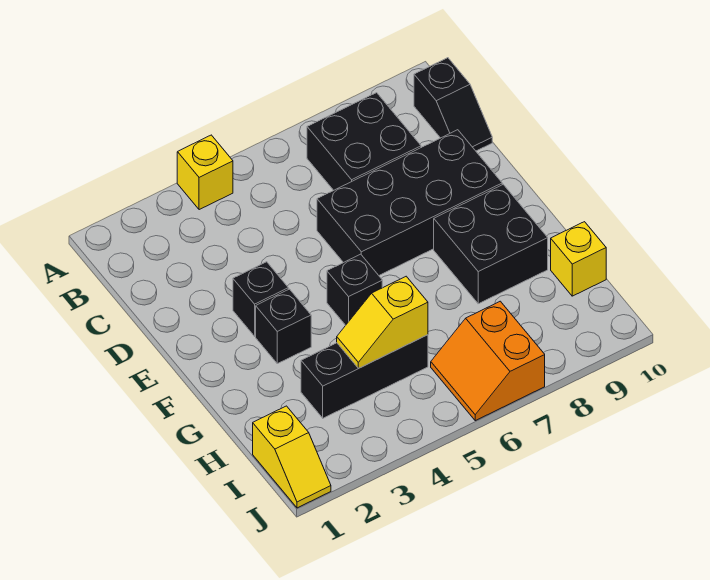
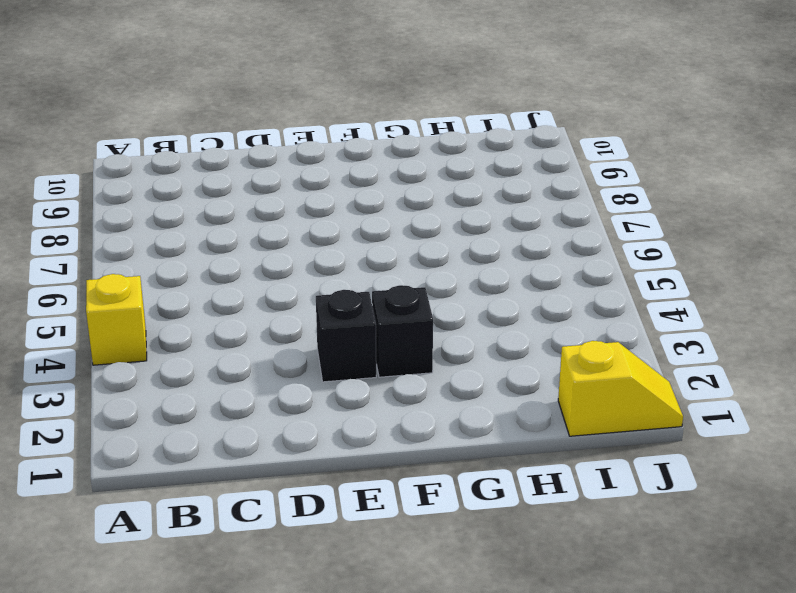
none -> black brick B7:C8 level 1
none -> black slope B10:C10 level 1 top B
none -> black brick D6:E9 level 1

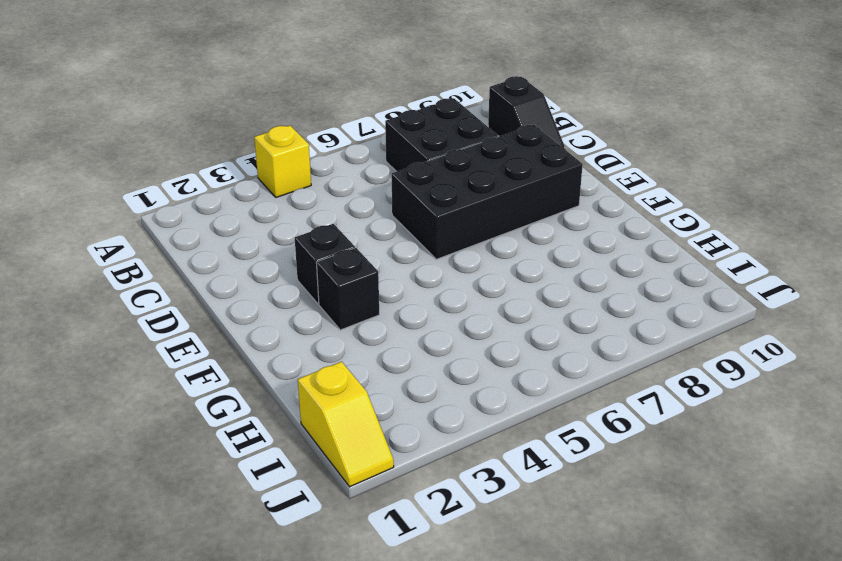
none -> black brick F5 level 1
none -> black brick F8:G9 level 1
none -> black brick H3:H5 level 1

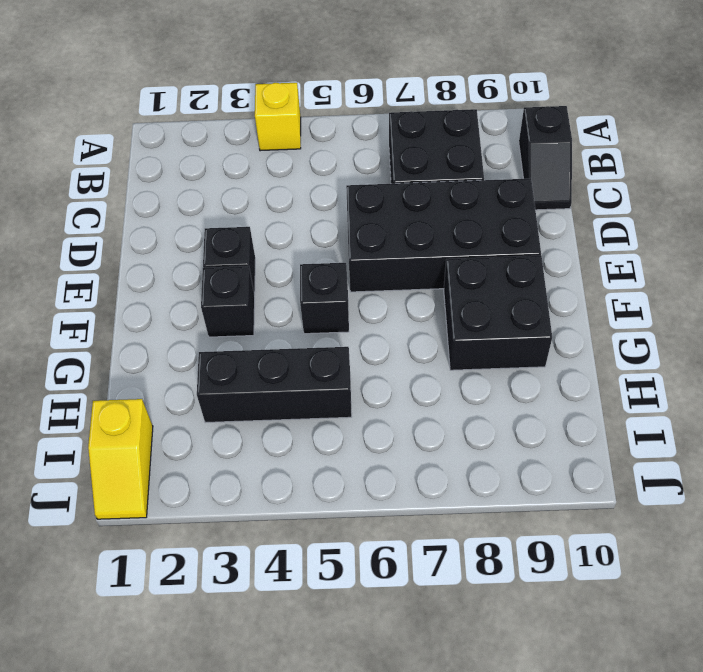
none -> yellow brick H10 level 1
none -> orange slope I6:J7 level 1 top 7
none -> yellow slope H4:H5 level 2 top 5

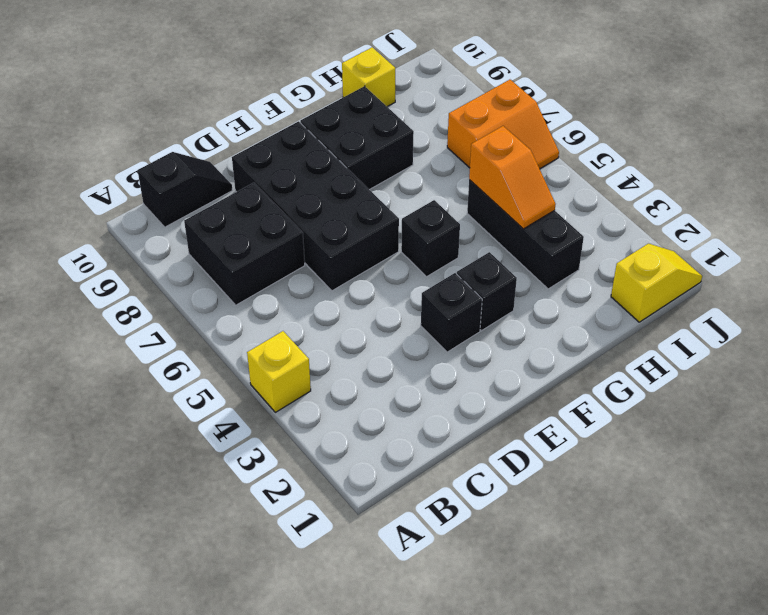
orange slope H4:H5 level 2 top 5 -> yellow slope H4:H5 level 2 top 5

